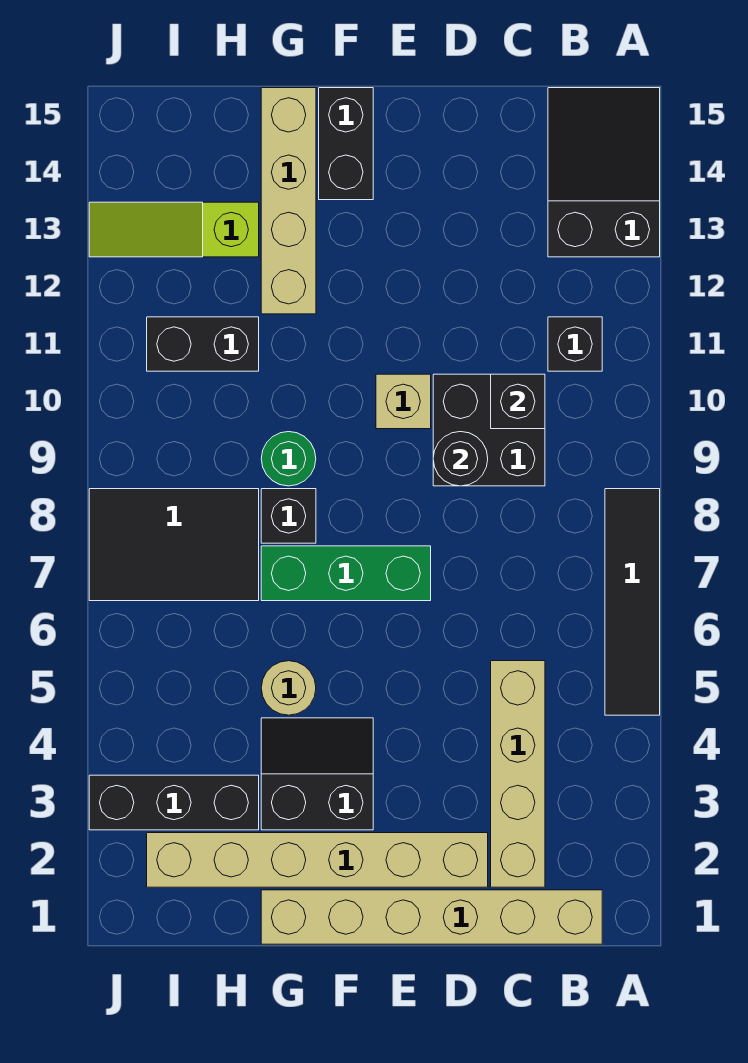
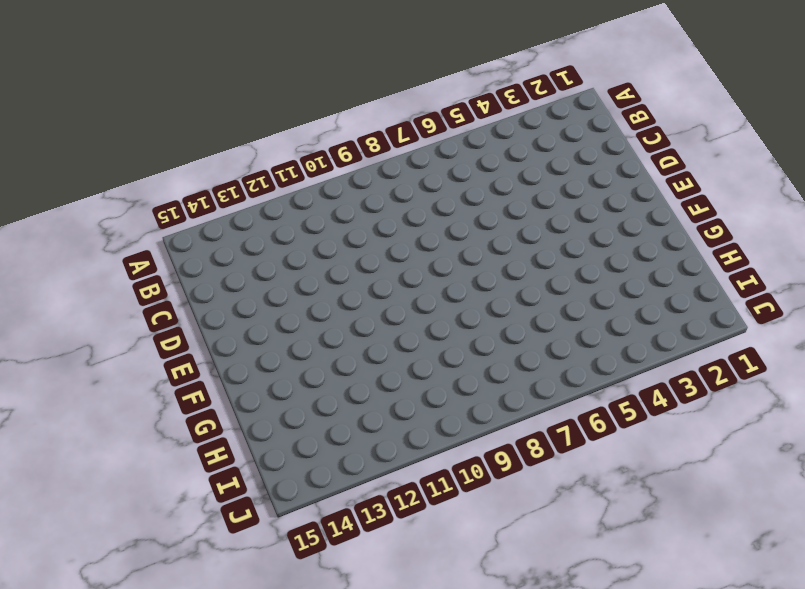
none -> black tile A5:A8 level 1
none -> black slope A13:B15 level 1 top 13
none -> tan brick B1:G1 level 1

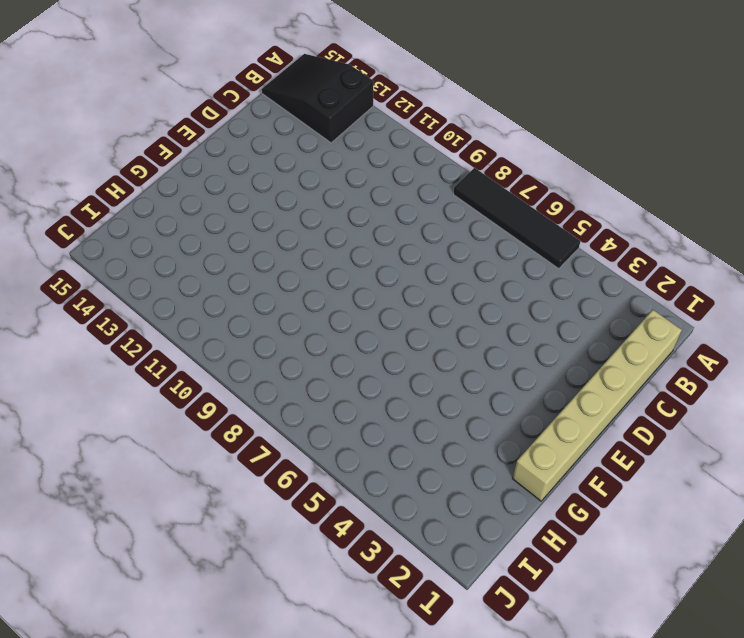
none -> black brick B11 level 1
none -> tan brick C2:C5 level 1
none -> black brick C9:D10 level 1

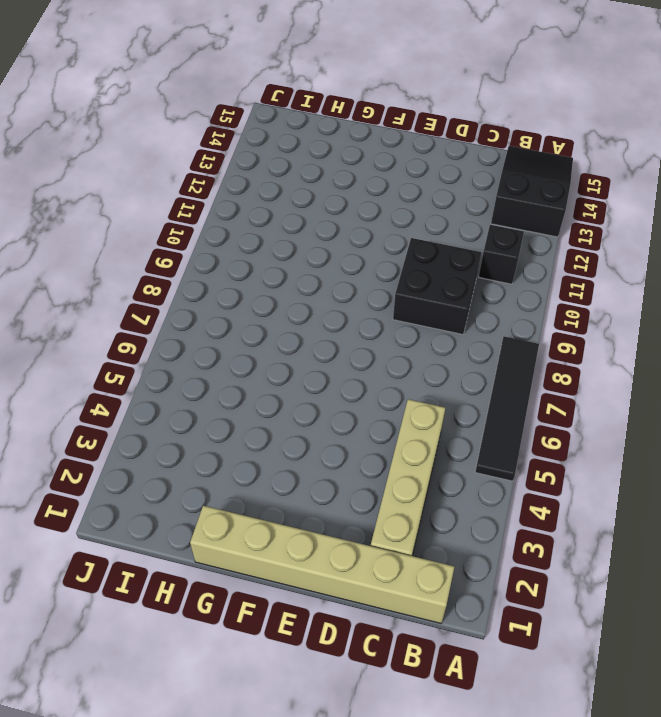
none -> tan brick D2:I2 level 1
none -> green brick E7:G7 level 1
none -> tan brick E10 level 1

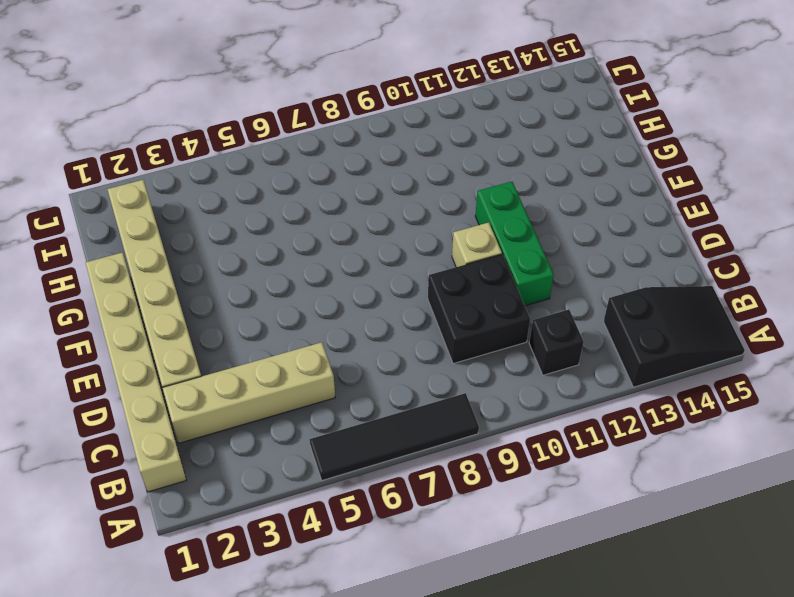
green brick D11:F11 level 1 -> green brick E7:G7 level 1
none -> black slope F3:G4 level 1 top 3
none -> black brick F14:F15 level 1
none -> tan round brick G5 level 1

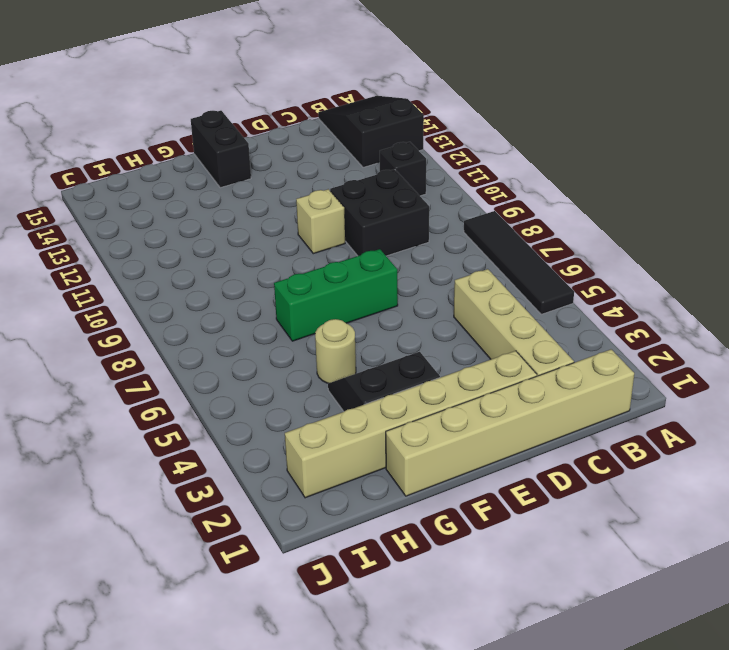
none -> black brick G8 level 1
none -> green round brick G9 level 1
none -> tan brick G12:G15 level 1

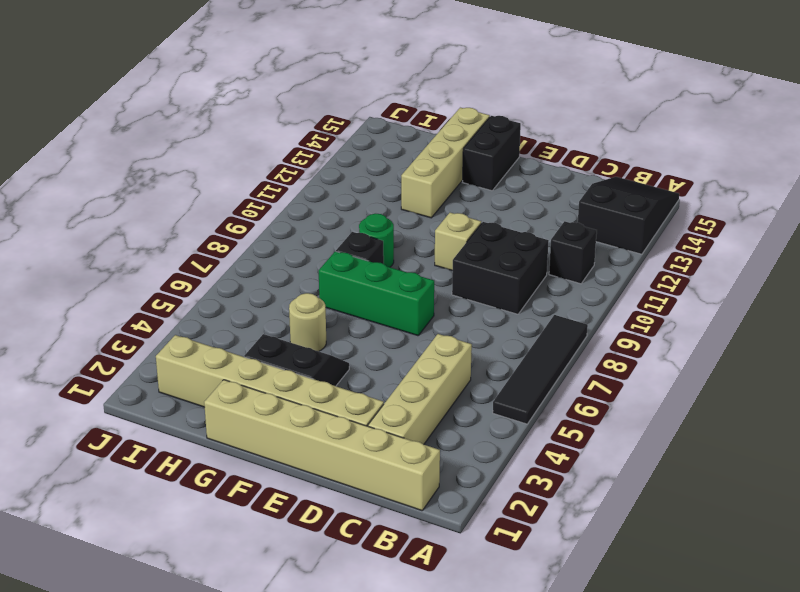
none -> black brick H3:J3 level 1
none -> black tile H7:J8 level 1
none -> black brick H11:I11 level 1

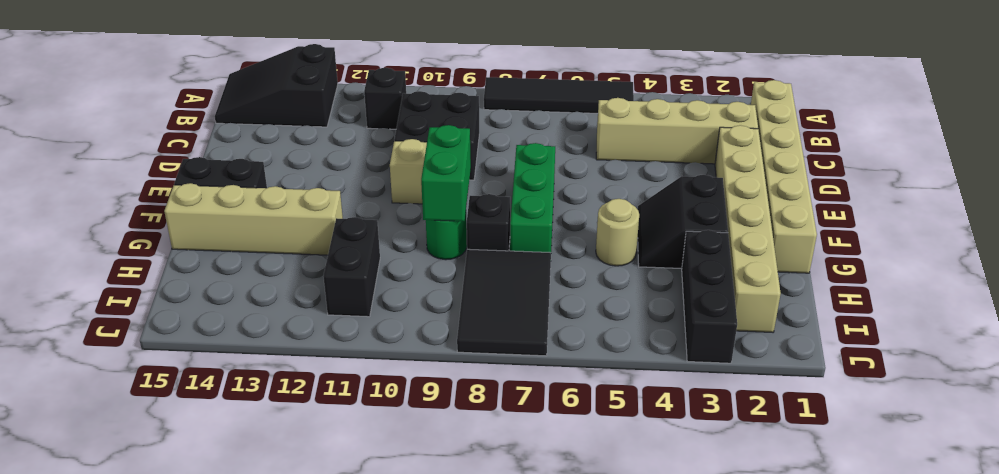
green brick F9:G9 level 2 -> none
none -> lime slope H13:J13 level 1 top H
none -> black brick C10 level 2
none -> black round brick D9 level 2

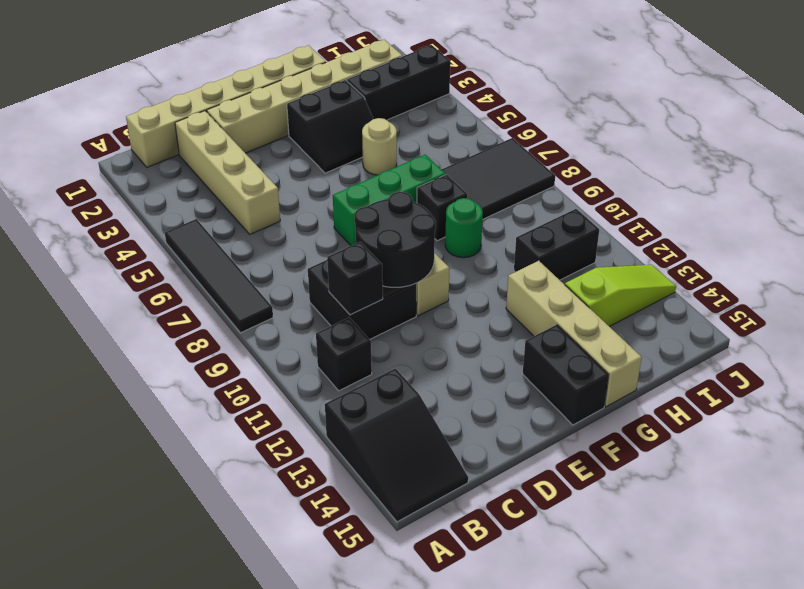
black round brick D9:E10 level 2 -> black round brick D9 level 2

